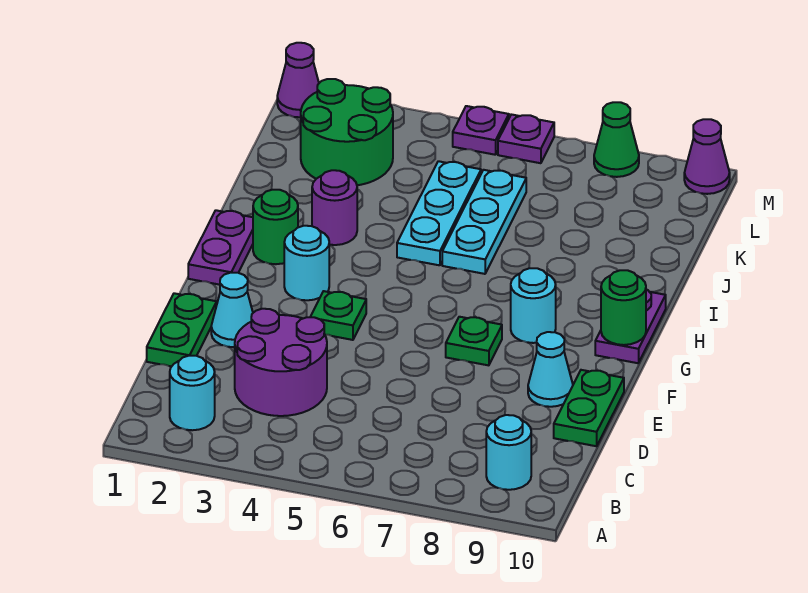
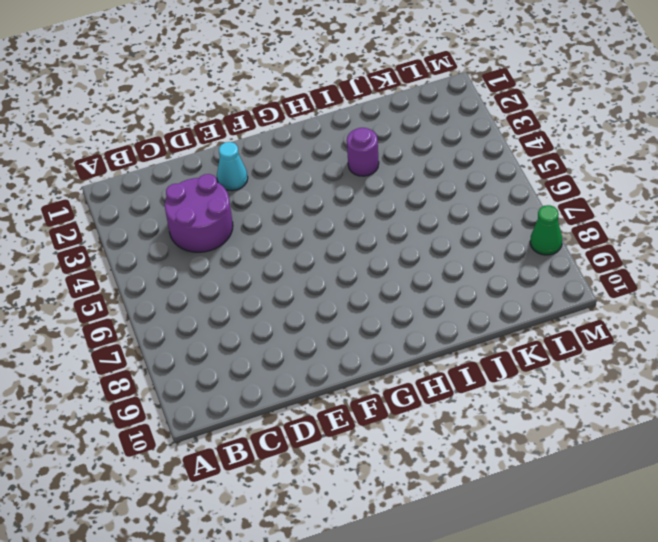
none -> cyan round brick B2 level 1
none -> cyan round brick B9 level 1
none -> green plate D1:E1 level 1

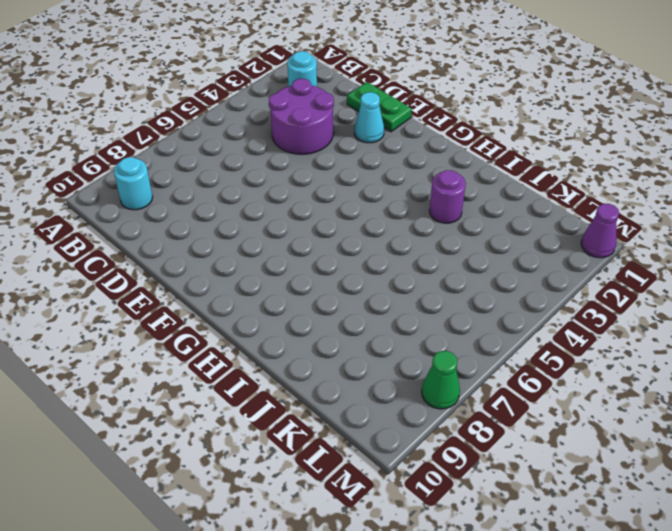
none -> green plate D10:E10 level 1
none -> cyan cone E9 level 1
none -> green plate F4 level 1

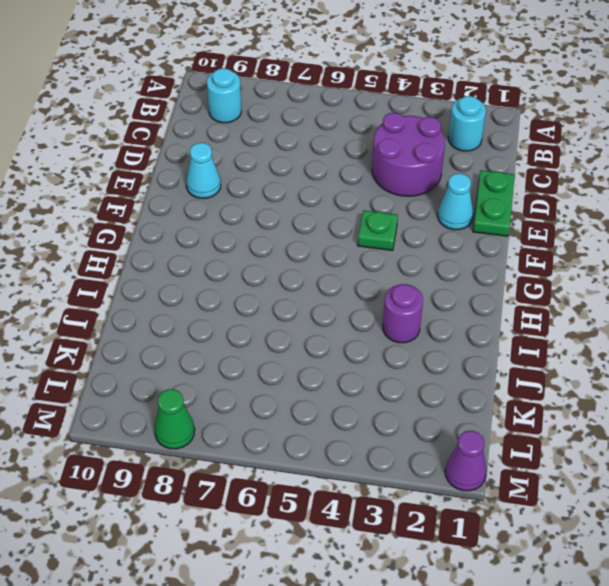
none -> green plate D10:E10 level 1
none -> green plate F7 level 1
none -> purple plate G1:H1 level 1

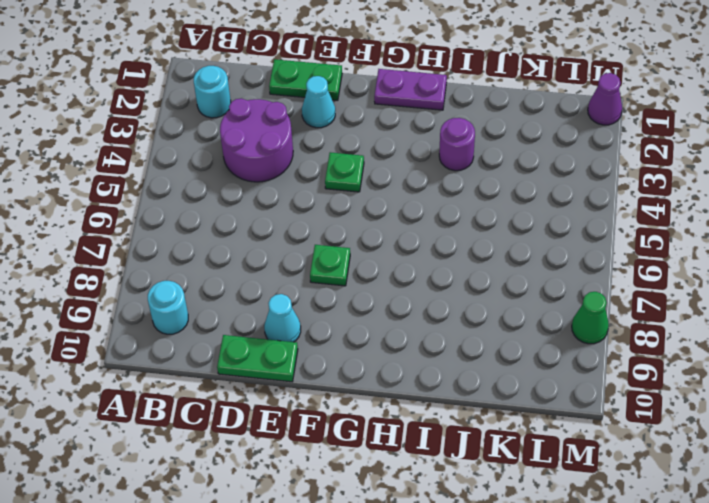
none -> cyan round brick G3 level 1
none -> cyan round brick G8 level 1
none -> purple plate G10:H10 level 1

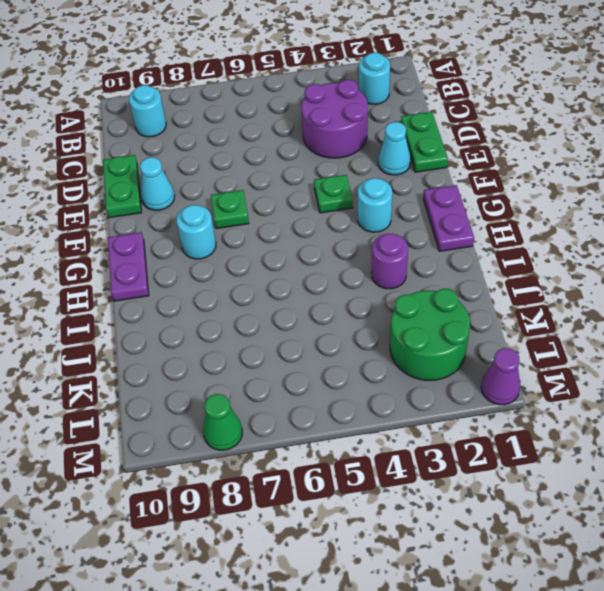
none -> green round brick H2 level 1
none -> cyan plate I5:K5 level 1
none -> cyan plate I6:K6 level 1

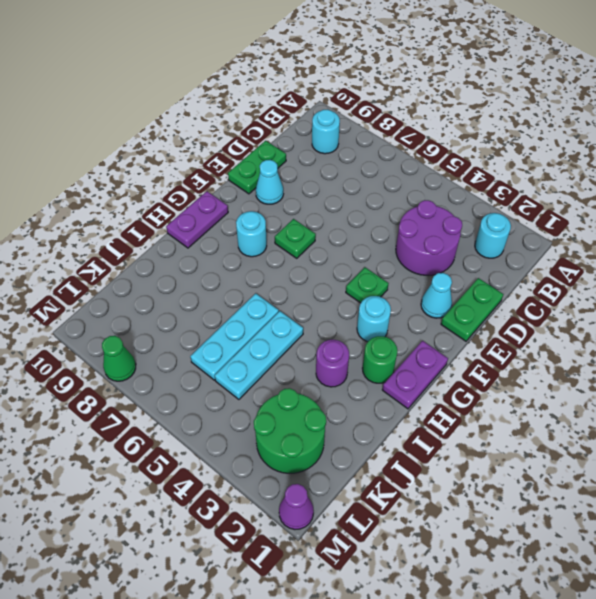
none -> purple plate M5 level 1
none -> purple plate M6 level 1
none -> purple cone M10 level 1

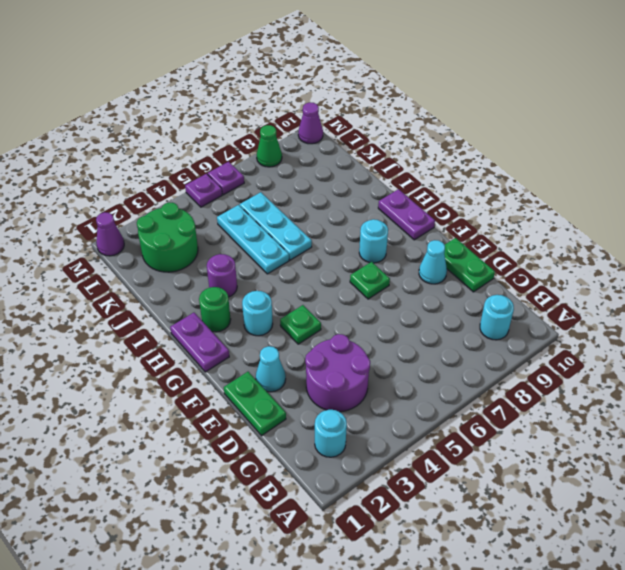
none -> green round brick G10 level 2

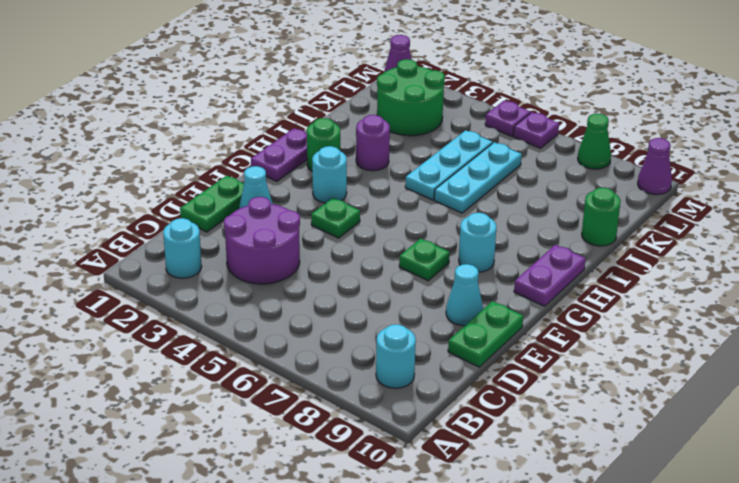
green round brick J10 level 1 -> green round brick G10 level 2

